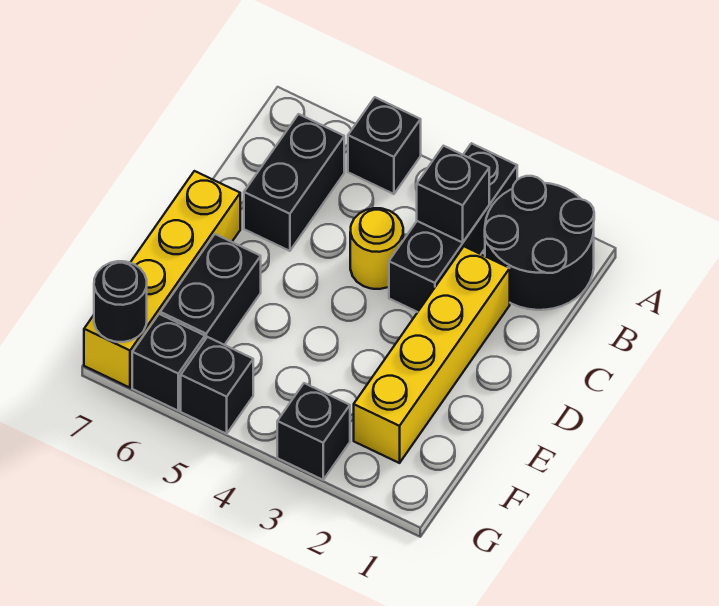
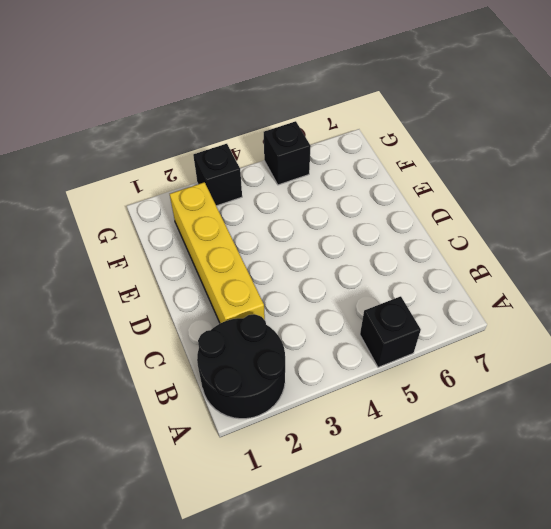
none -> black brick A3:C3 level 1
none -> black brick B6:C6 level 1
none -> yellow round brick C4 level 1

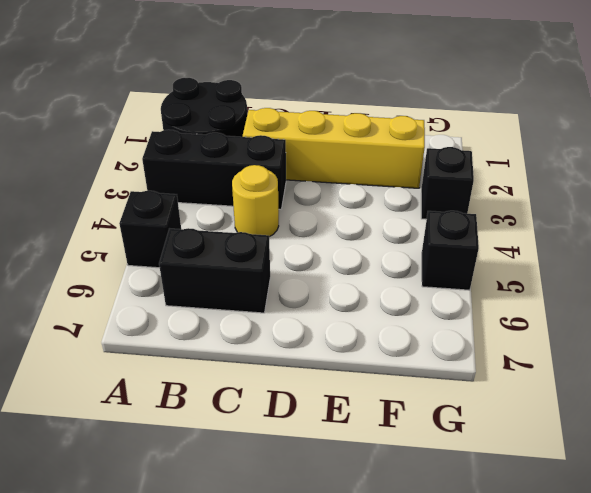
none -> yellow brick D7:G7 level 1
none -> black brick E6:F6 level 1
none -> black brick G6 level 1

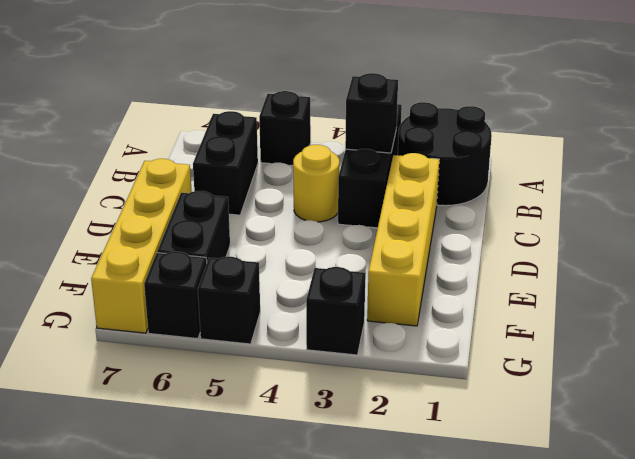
none -> black round brick G7 level 2

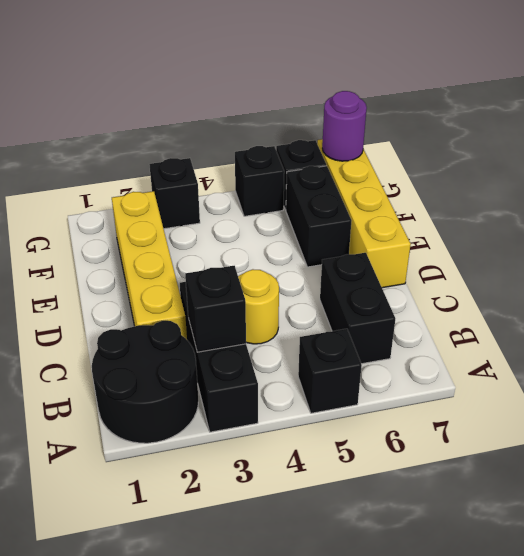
purple round brick G7 level 2 -> black round brick G7 level 2

